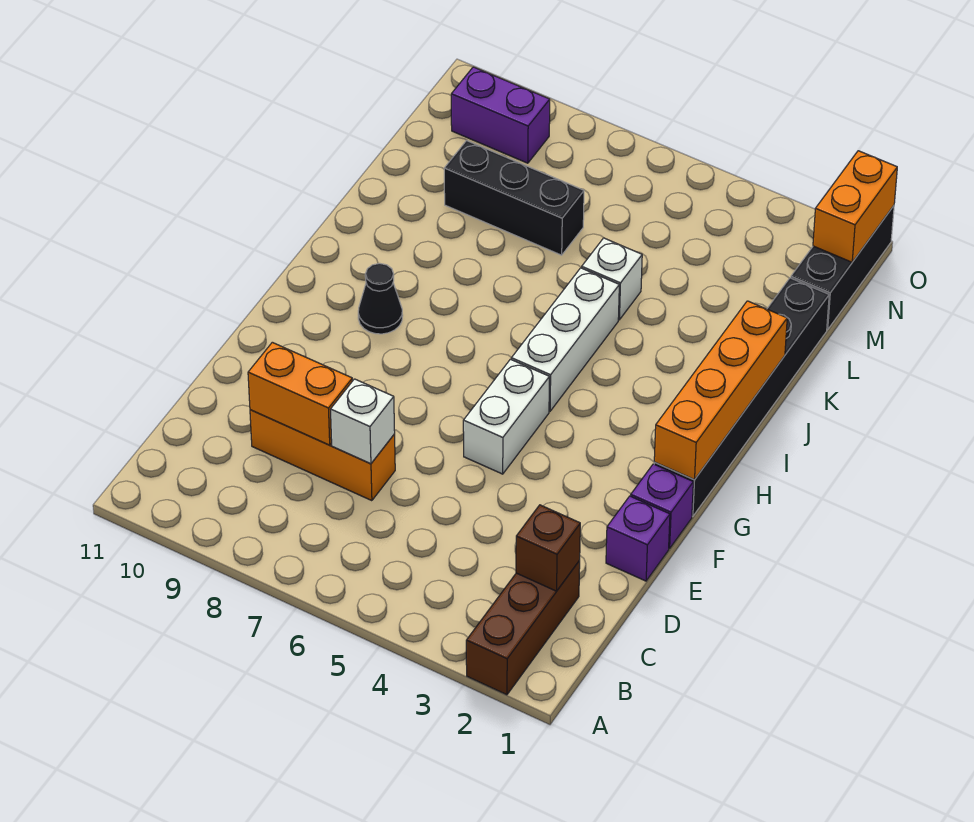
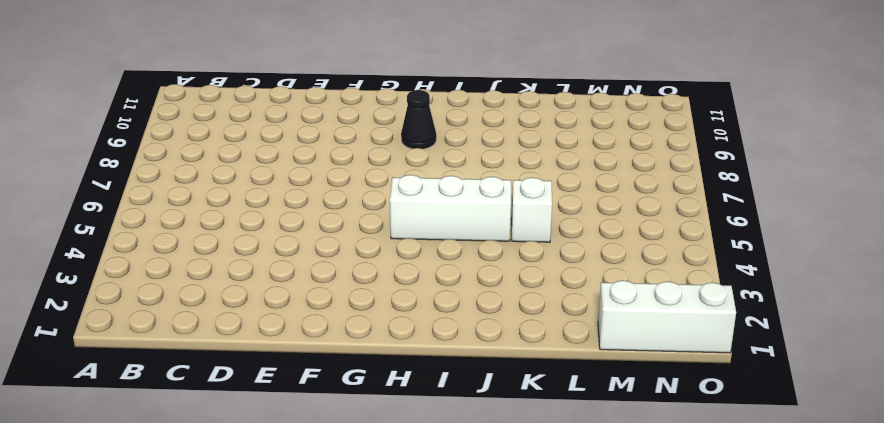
white brick M1:O1 level 1 -> black brick M1:O1 level 1
none -> brown brick A2:C2 level 1
none -> orange brick D7:D9 level 1
none -> purple brick E1 level 1

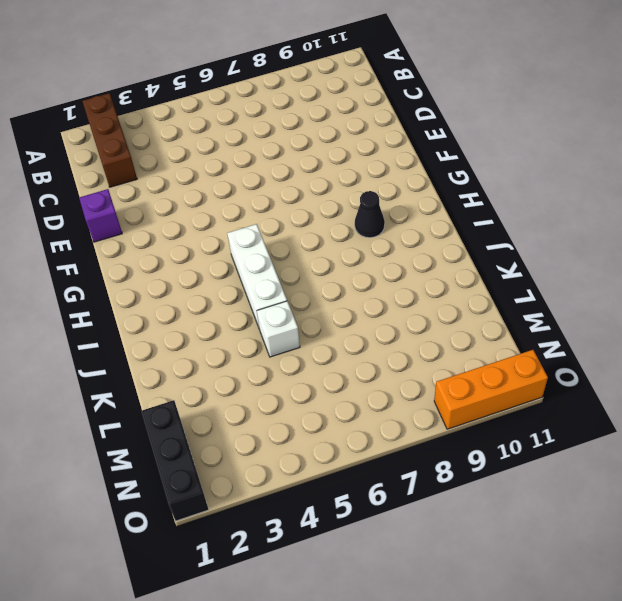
orange brick O9:O11 level 1 -> orange brick D7:D9 level 1
none -> purple brick F1 level 1
none -> white brick F5:G5 level 1
none -> black brick G1:L1 level 1

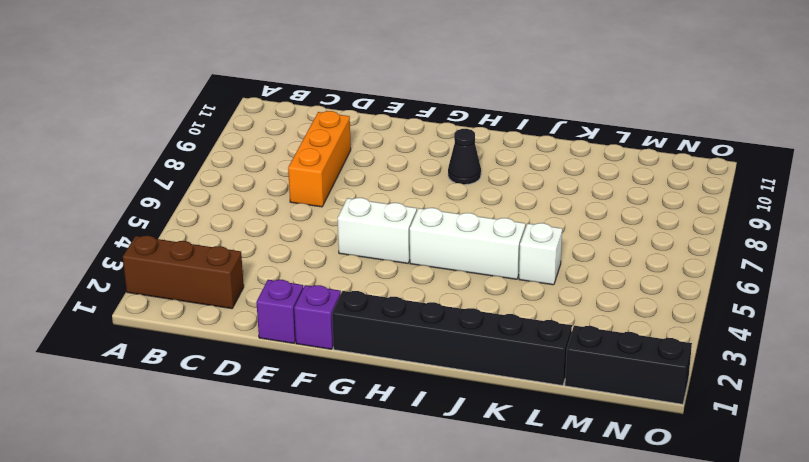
none -> black brick L7:L9 level 1
none -> purple brick N9:N10 level 1
none -> brown brick C2 level 2

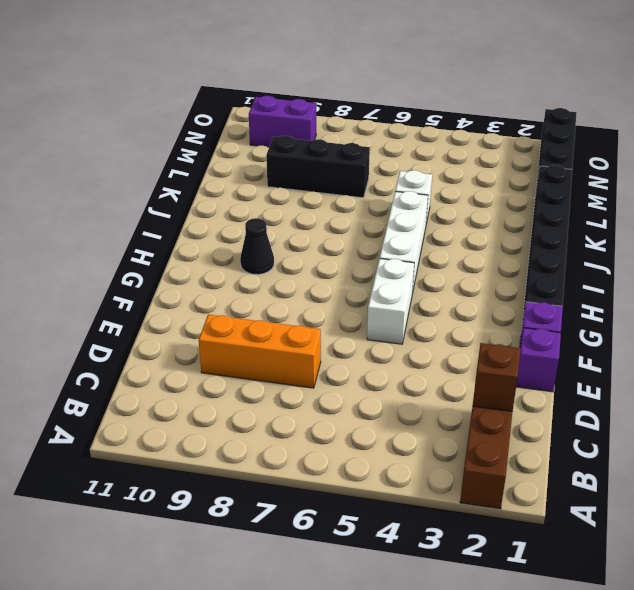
none -> white brick D7 level 2
none -> orange brick D8:D9 level 2
none -> orange brick G1:J1 level 2

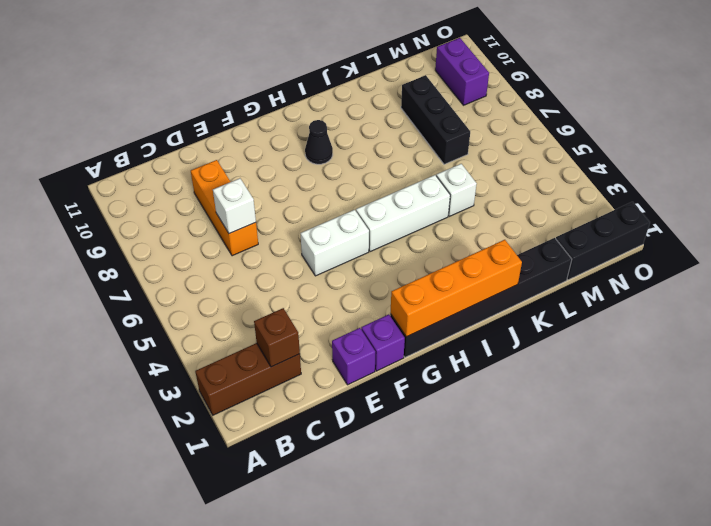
none -> orange brick D8:D9 level 2
none -> orange brick N1:O1 level 2

